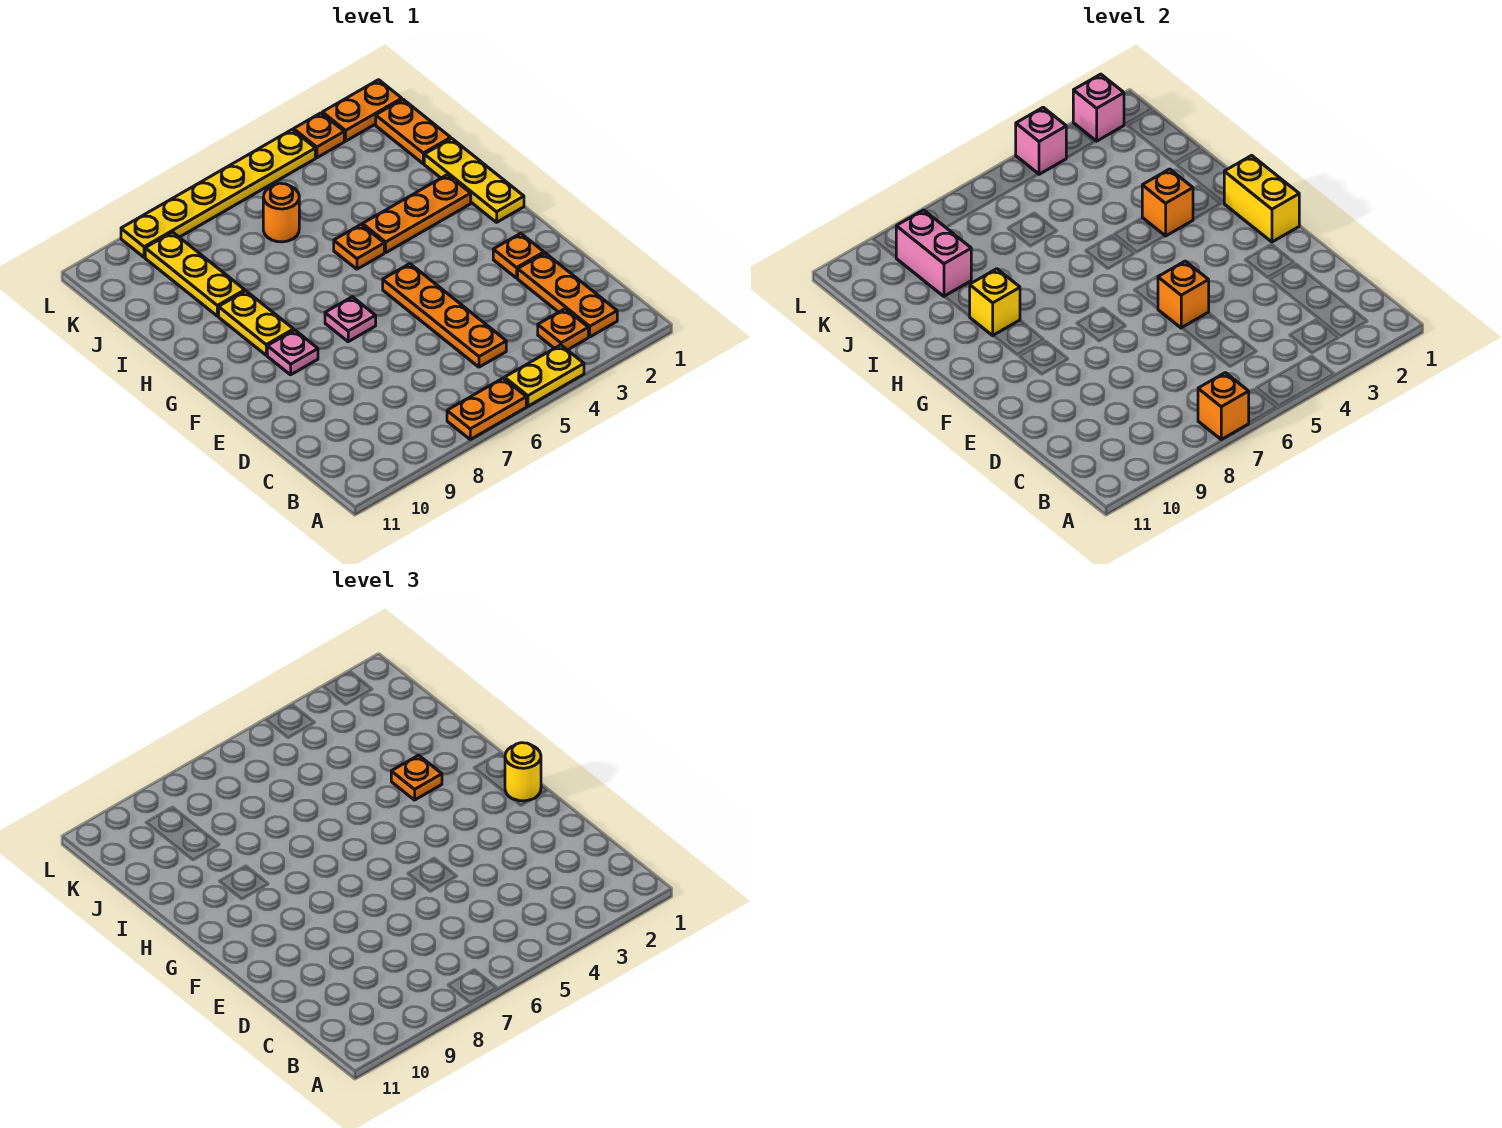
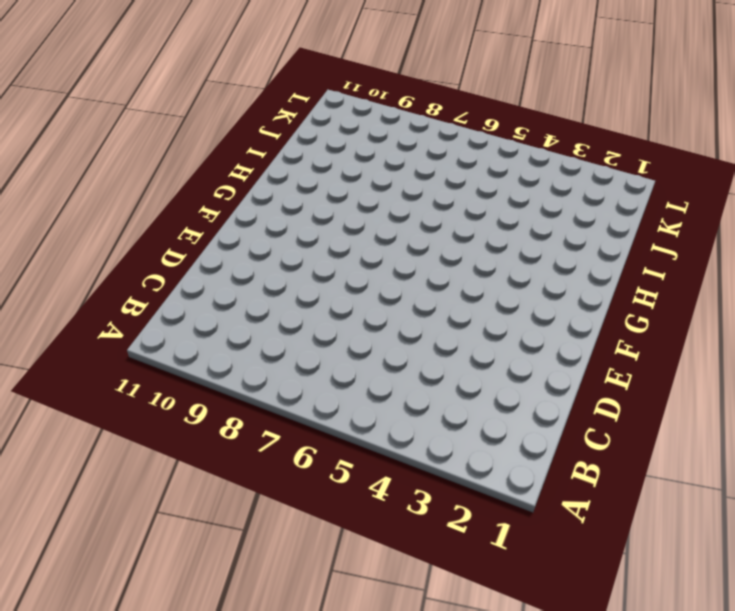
none -> yellow plate A4:A5 level 1
none -> orange plate A6:A7 level 1
none -> orange plate B2:D2 level 1

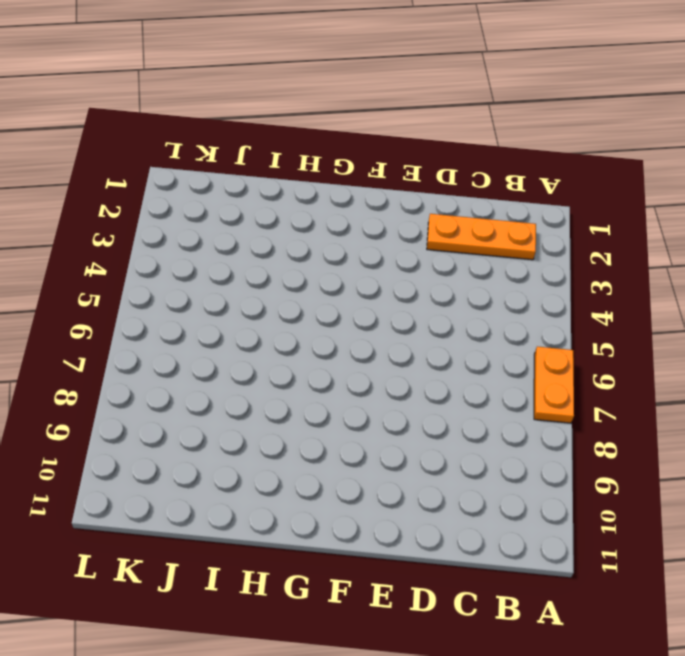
none -> yellow plate A4:A5 level 1
none -> orange plate B3 level 1
none -> orange plate C5:F5 level 1

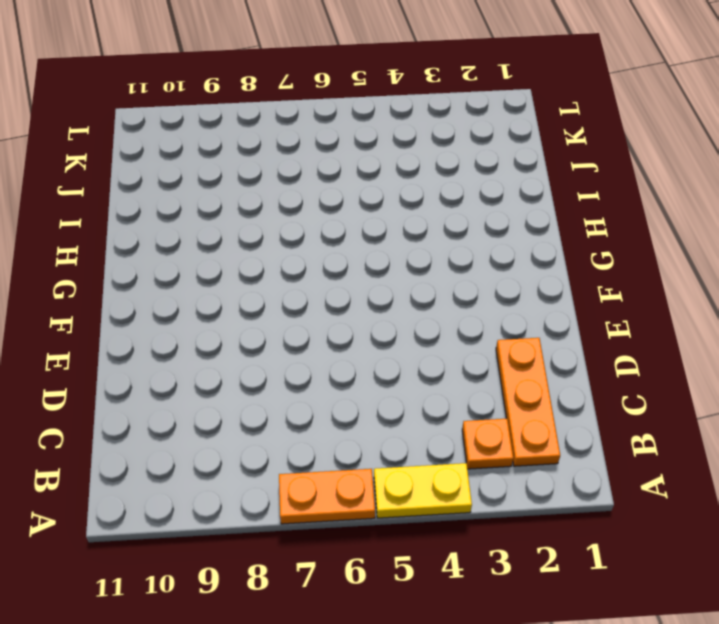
none -> orange plate C5:F5 level 1
none -> orange plate E2 level 1
none -> pink plate F7 level 1

